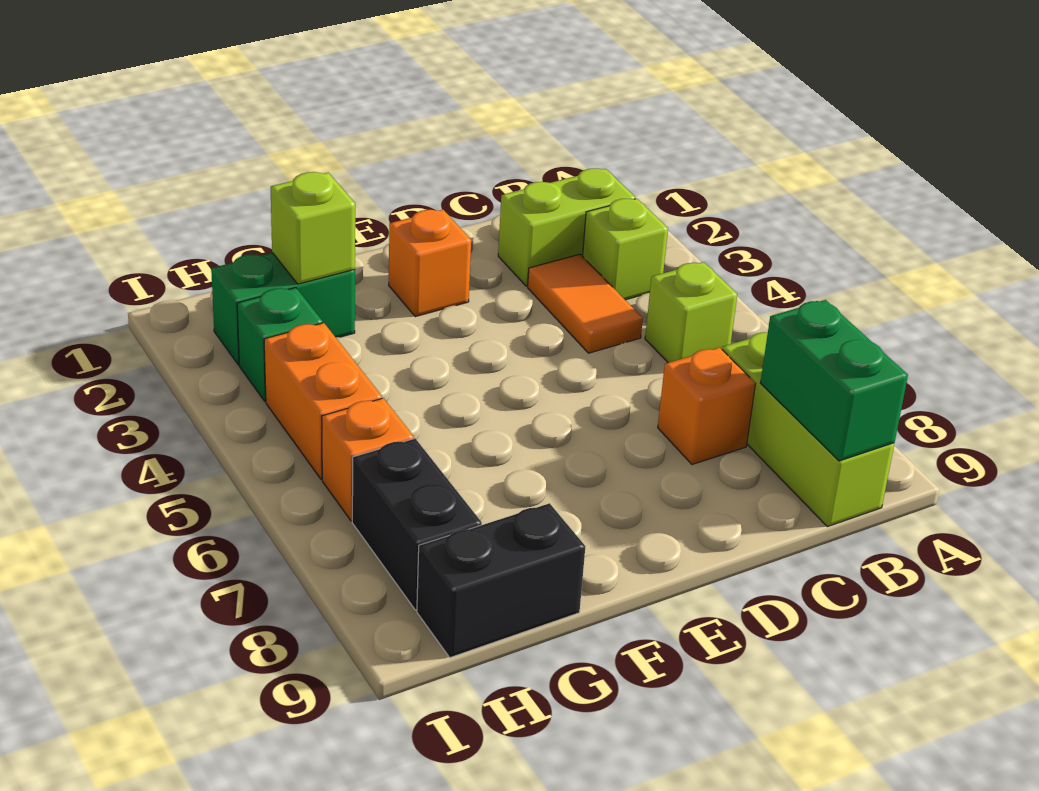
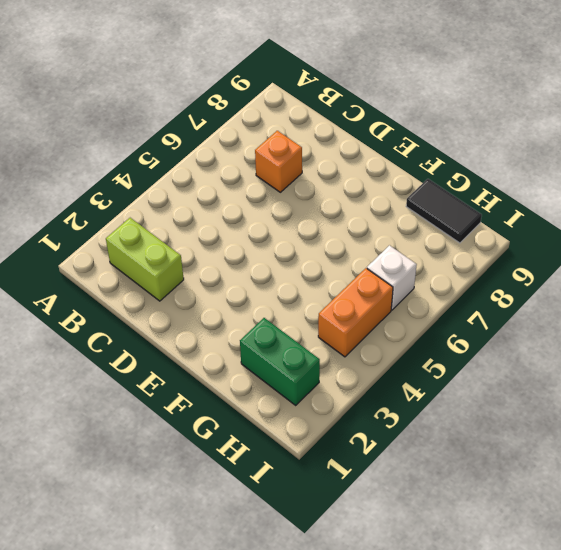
black tile G9:H9 level 1 -> black brick G9:H9 level 1
white brick H6 level 1 -> orange brick H6 level 1
none -> lime brick B3 level 1
none -> lime brick B5 level 1
none -> lime brick B7:B9 level 1

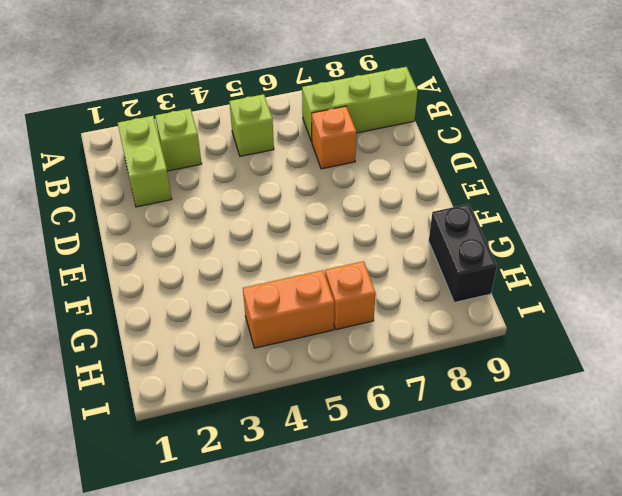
none -> orange tile C3:C4 level 1
none -> orange brick E2 level 1
none -> green brick G2:H2 level 1

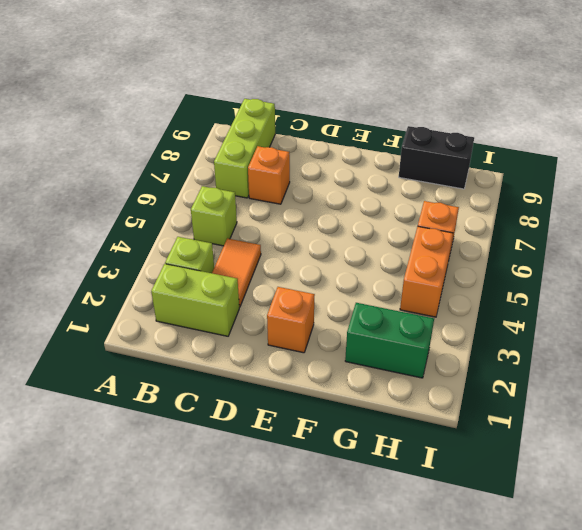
none -> green brick H3 level 1
none -> black brick H7:H8 level 1
none -> green brick B8:B9 level 2

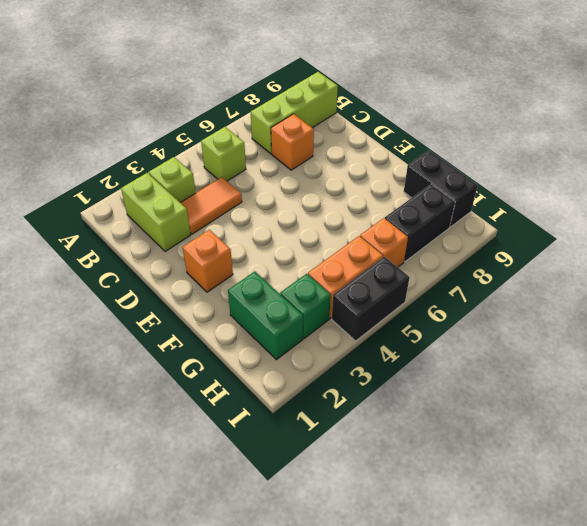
black brick I4:I5 level 1 -> none
none -> green brick B8:B9 level 2
none -> lime brick G2 level 2

